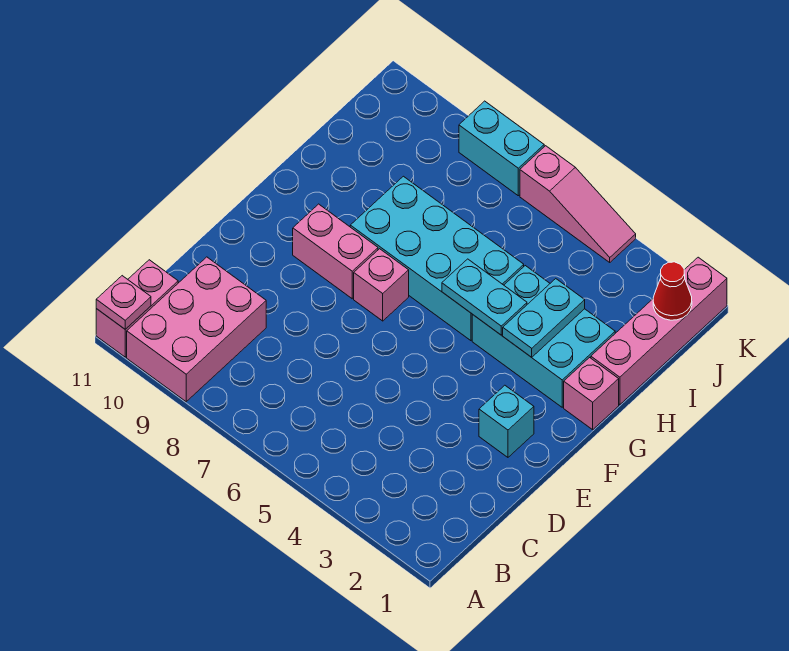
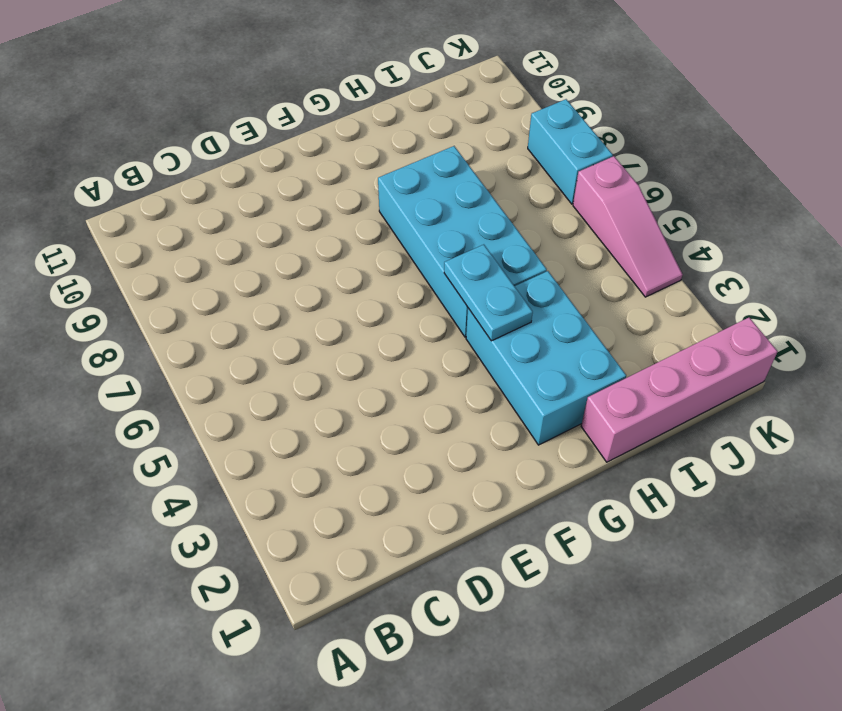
none -> pink brick A9:C10 level 1
none -> pink brick A11:B11 level 1
none -> cyan brick E2 level 1

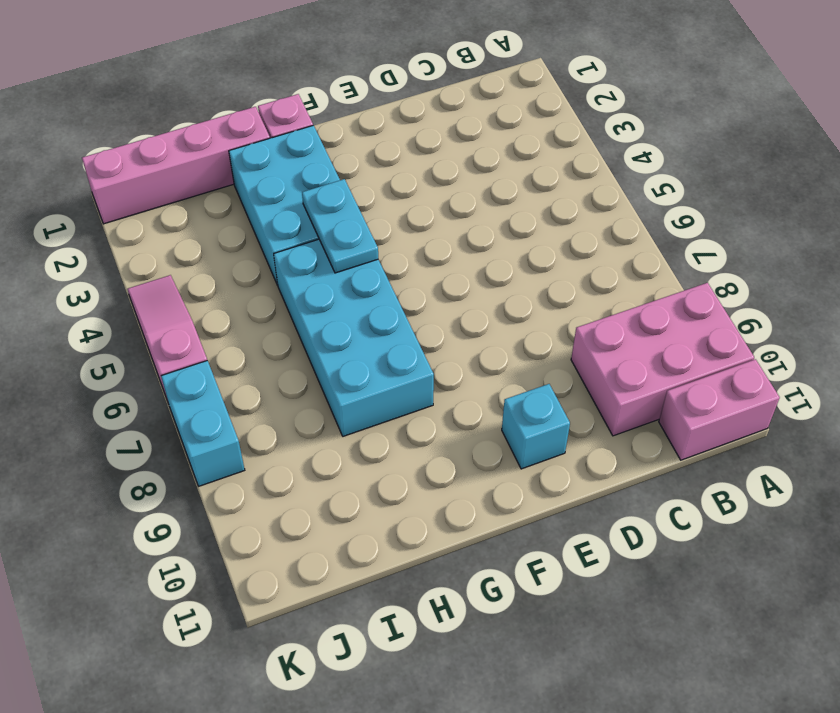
cyan brick E10 level 1 -> cyan brick E2 level 1
none -> pink brick F7 level 1
none -> pink brick F8:F9 level 1
none -> pink plate A11 level 2

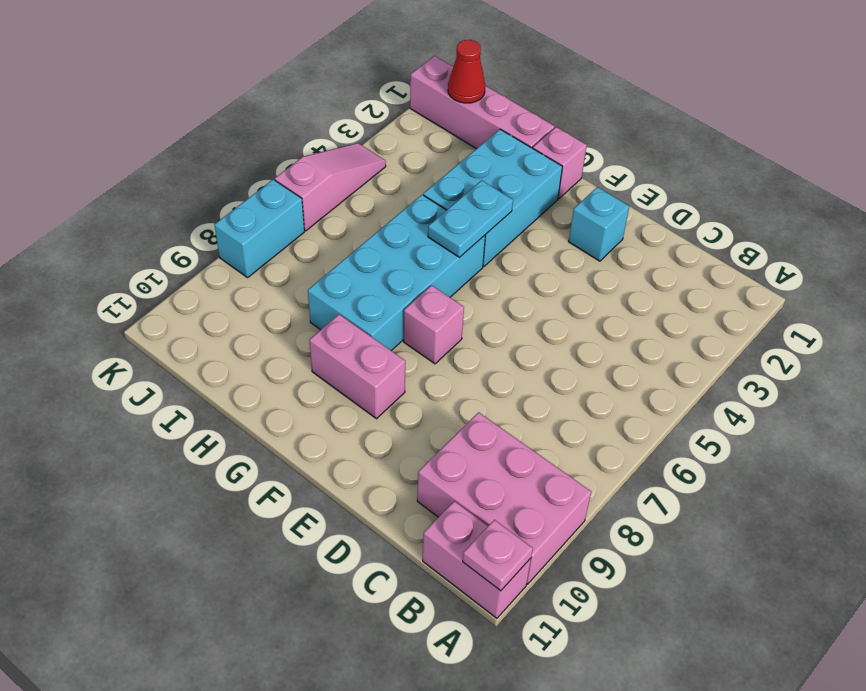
pink brick F9:G9 level 1 -> pink brick F8:F9 level 1
none -> cyan plate G3:H3 level 2

